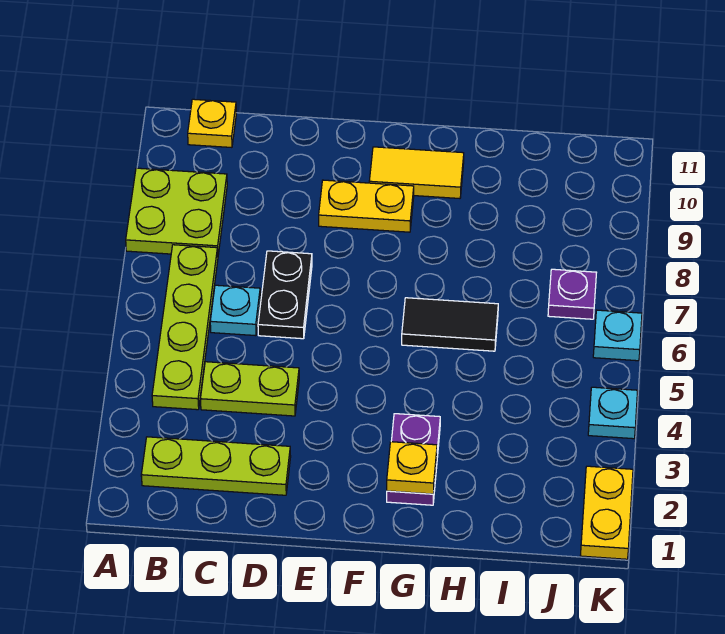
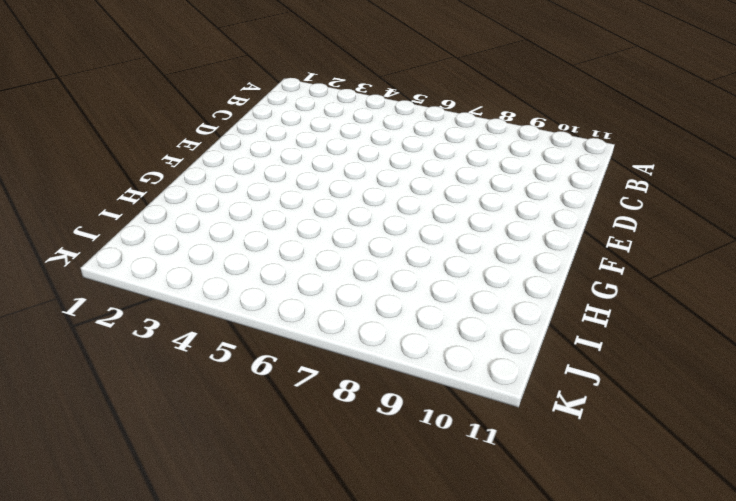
none -> lime plate A8:B9 level 1
none -> lime plate B2:D2 level 1
none -> lime plate B4:B7 level 1

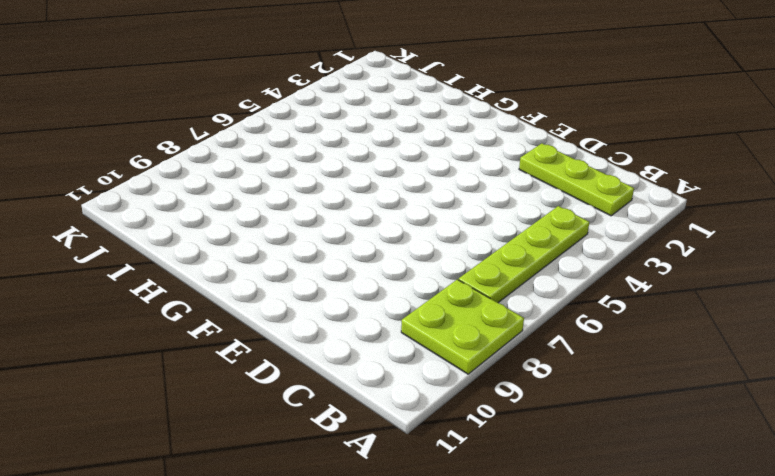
none -> yellow plate B11 level 1
none -> lime plate C4:D4 level 1
none -> cyan plate C6 level 1

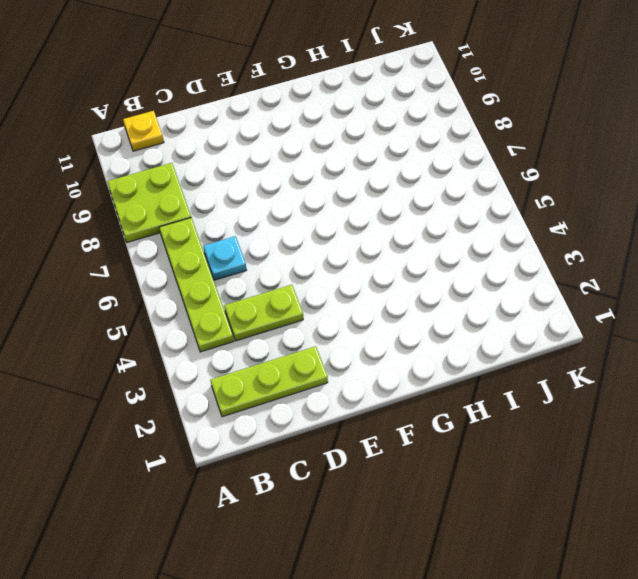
none -> black plate D6:D7 level 1
none -> yellow plate E9:F9 level 1
none -> yellow tile F10:G10 level 1

